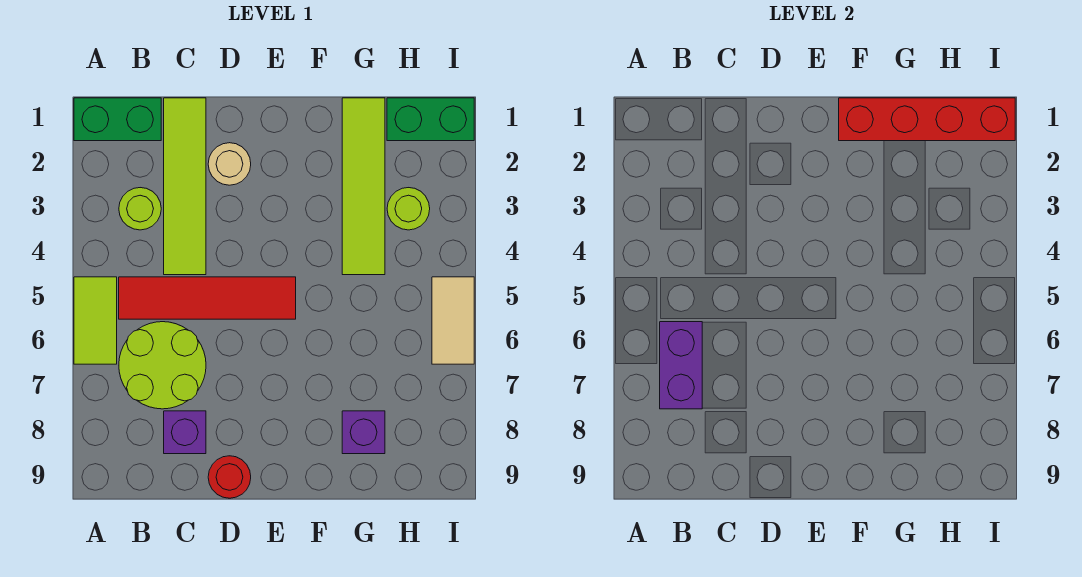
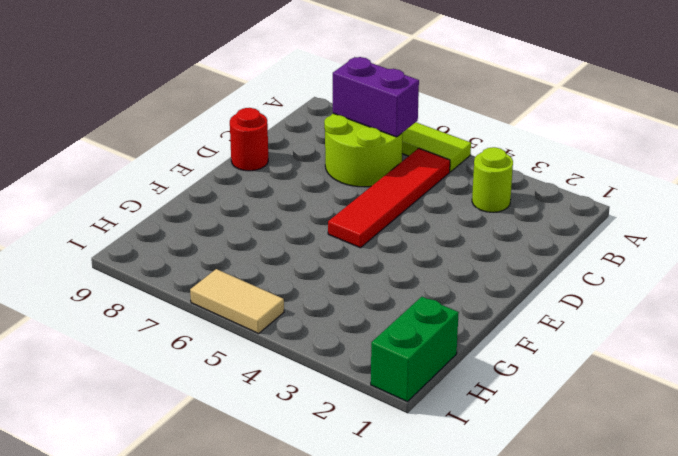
none -> green brick A1:B1 level 1
none -> lime tile C1:C4 level 1
none -> purple brick C8 level 1

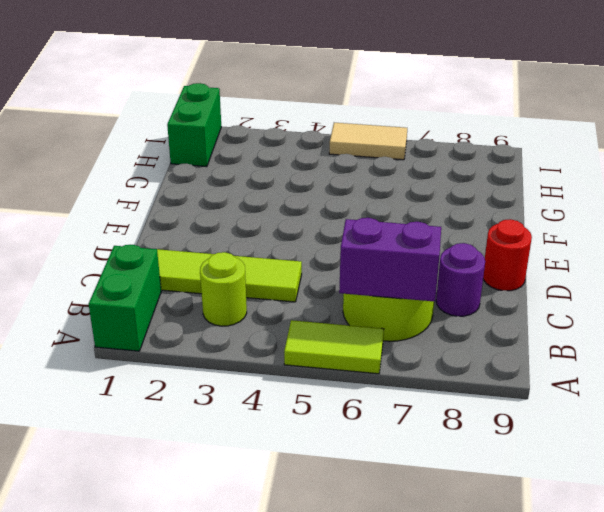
purple round brick C8 level 1 -> purple brick C8 level 1
none -> red tile B5:E5 level 1
none -> tan round brick D2 level 1
none -> lime tile G1:G4 level 1

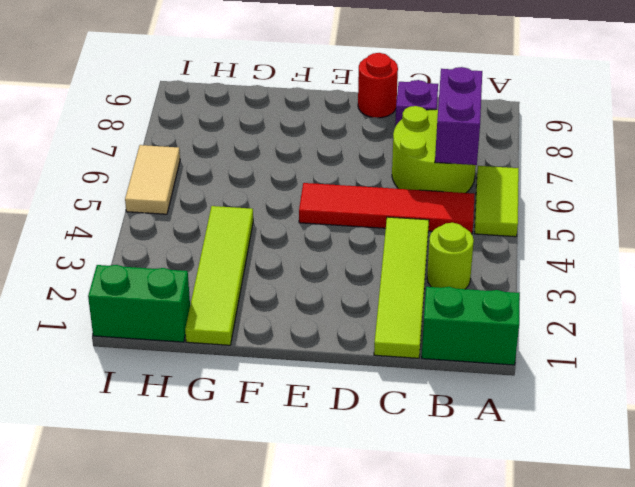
none -> tan round brick D2 level 1
none -> purple brick G8 level 1
none -> lime round brick H3 level 1

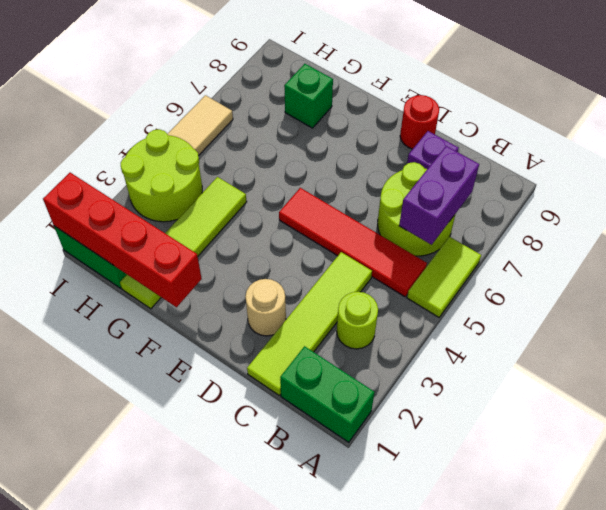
green brick G8 level 1 -> purple brick G8 level 1
lime round brick H3:I4 level 1 -> lime round brick H3 level 1

